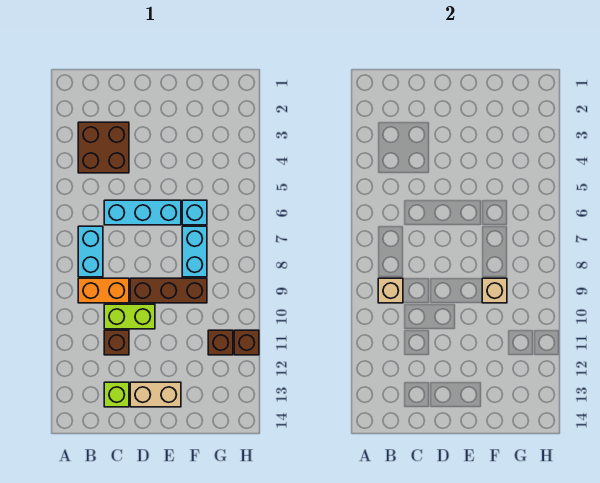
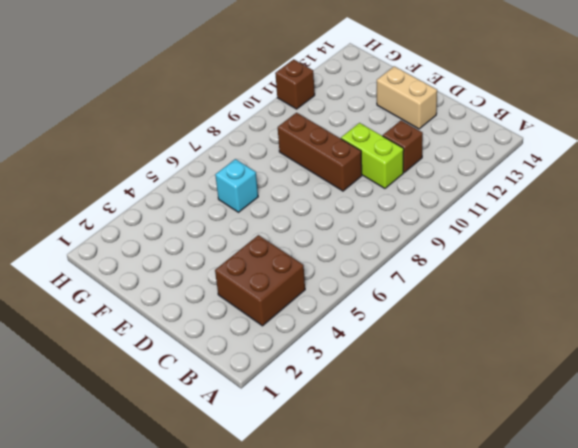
none -> cyan brick B7:B8 level 1
none -> orange brick B9:C9 level 1
none -> cyan brick C6:E6 level 1

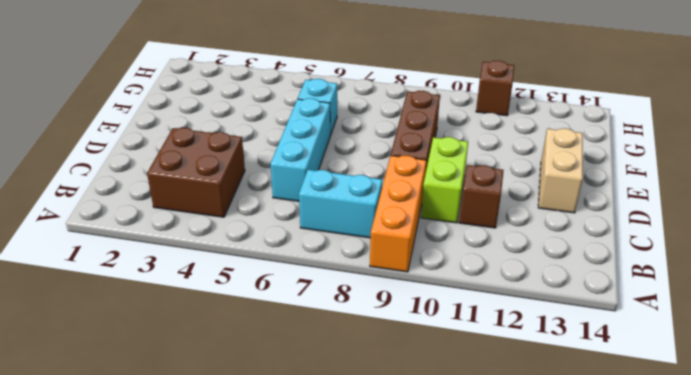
orange brick A9:C9 level 1 -> orange brick B9:C9 level 1
none -> lime brick C13 level 1
none -> cyan brick F7:F8 level 1
none -> brown brick G11 level 1

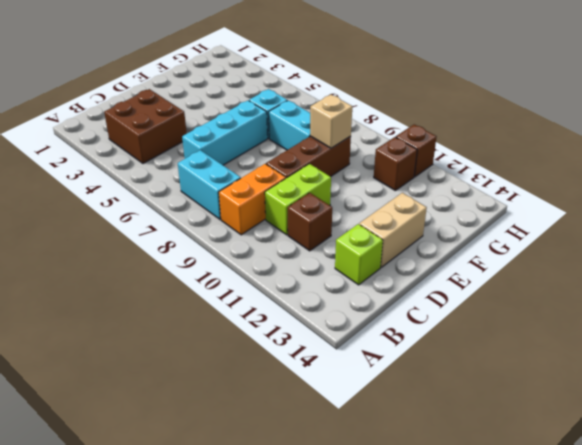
none -> tan brick B9 level 2

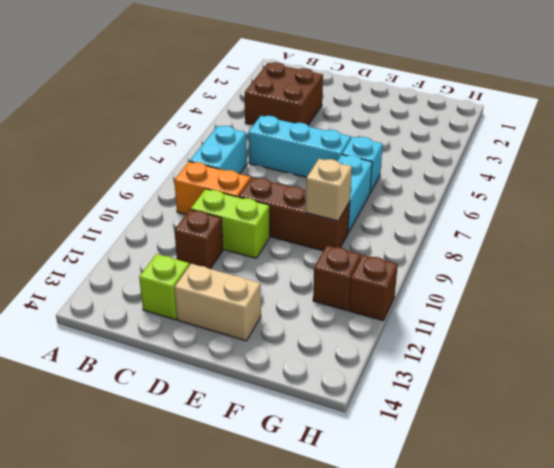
none -> tan brick B9 level 2

